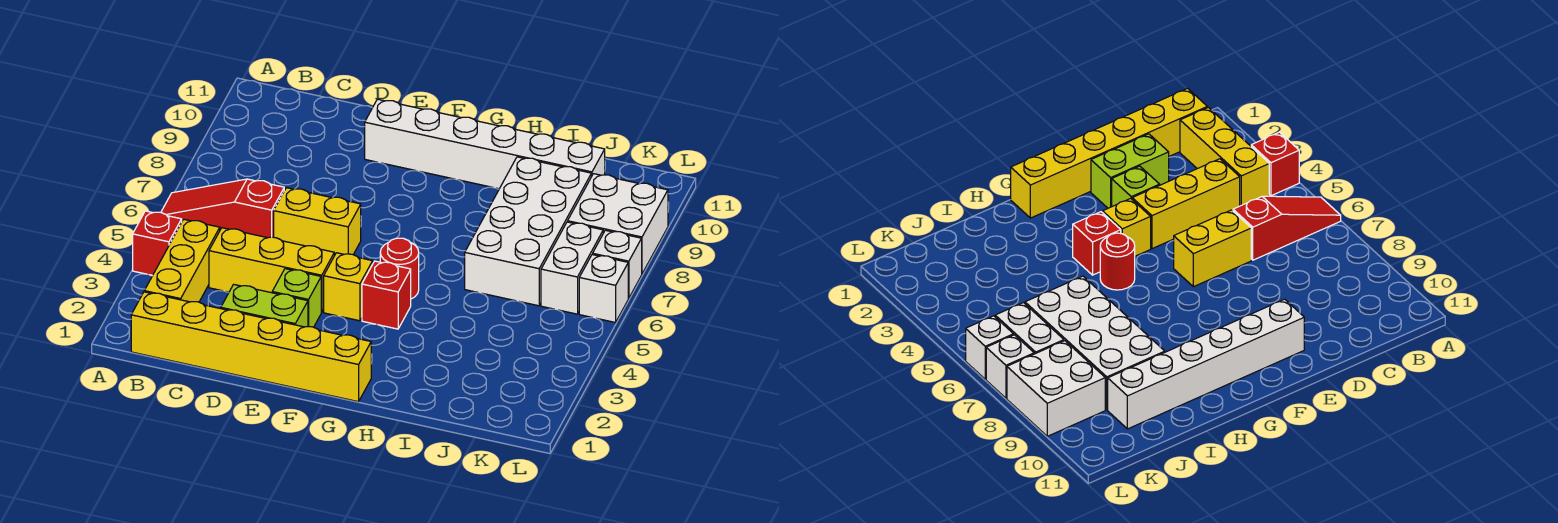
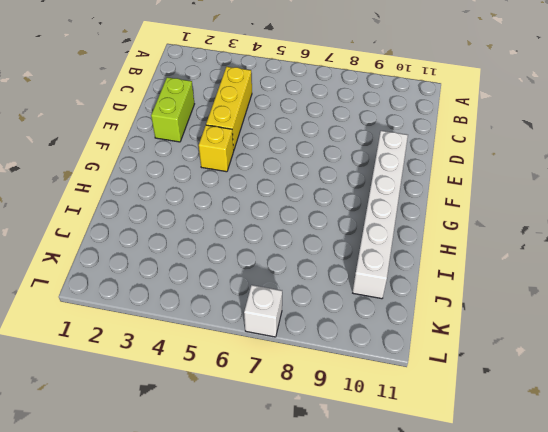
none -> red brick A4 level 1
none -> red slope A6:C6 level 1 top C
none -> yellow brick B1:G1 level 1

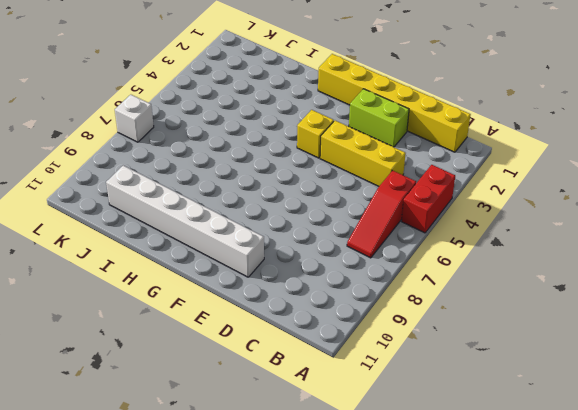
red brick A4:A5 level 1 -> red brick A4 level 1
red slope B5:B7 level 1 top 5 -> red slope A6:C6 level 1 top C
none -> yellow brick B2:B4 level 1
none -> yellow brick D6:E6 level 1
none -> lime brick E3 level 1

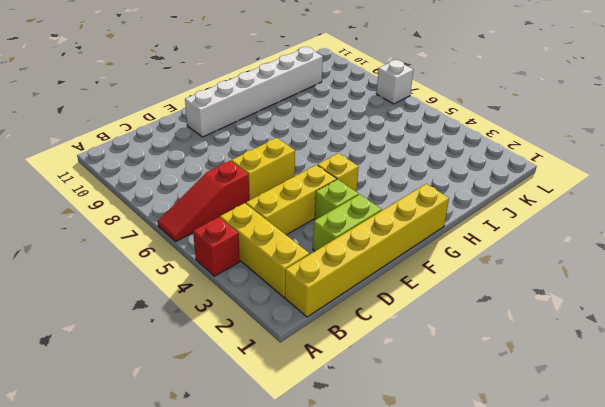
none -> red brick G4 level 1
none -> red round brick G5 level 1
none -> white brick I6:J9 level 1

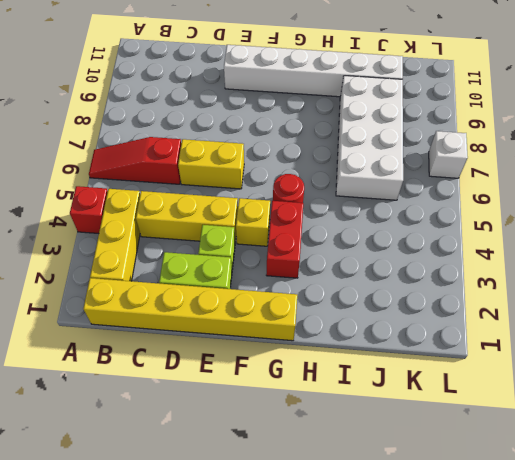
red brick G3:G4 level 1 -> red brick G4 level 1
none -> white brick K6:K7 level 1
none -> white brick K8:L9 level 1
none -> white brick L6 level 1

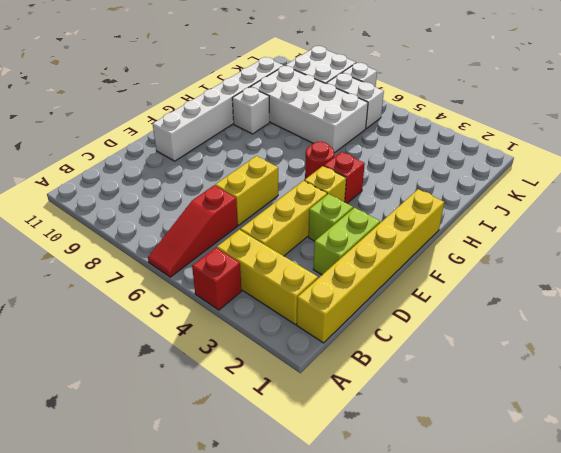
white brick H9 level 1 -> white brick L6 level 1

